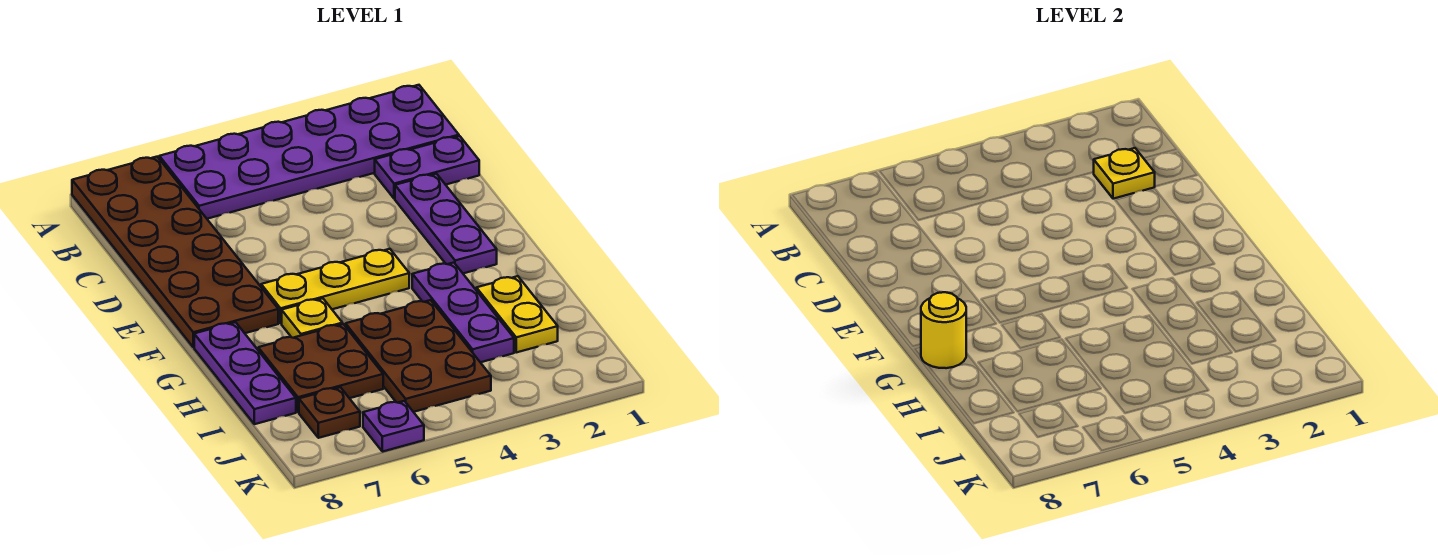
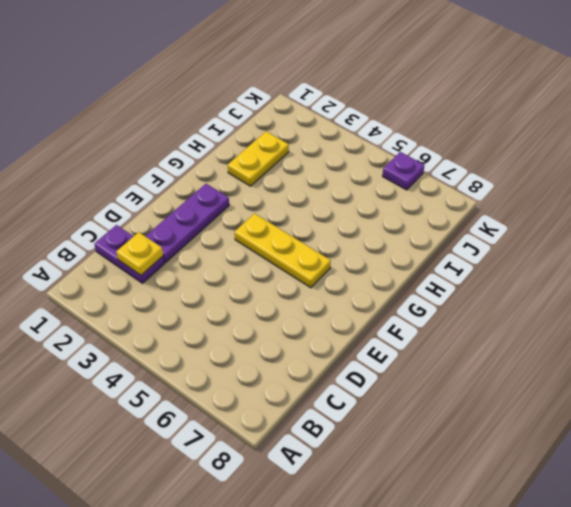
none -> purple plate A1:B6 level 1
none -> brown plate A7:F8 level 1
none -> purple plate G3:I3 level 1

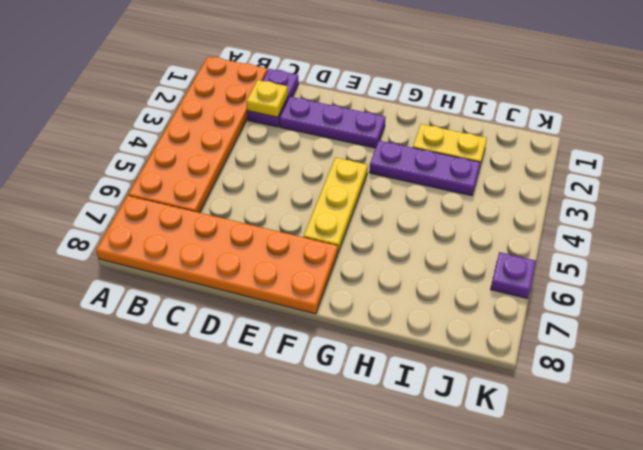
orange plate A1:B6 level 1 -> purple plate A1:B6 level 1
orange plate A7:F8 level 1 -> brown plate A7:F8 level 1
none -> yellow plate G6 level 1
none -> purple plate G8:I8 level 1
none -> brown plate H4:J5 level 1

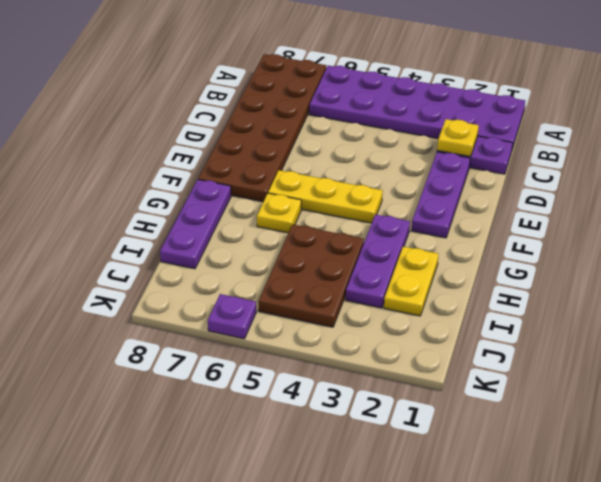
none -> brown plate H6:I7 level 1
none -> brown plate J7 level 1
none -> yellow round brick G8 level 2

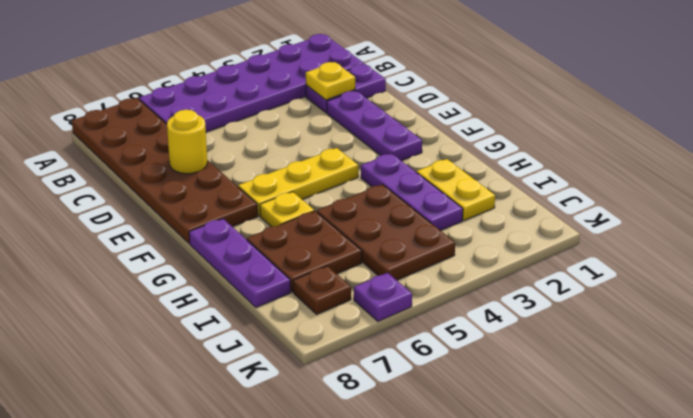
yellow round brick D7 level 2 -> yellow round brick G8 level 2

